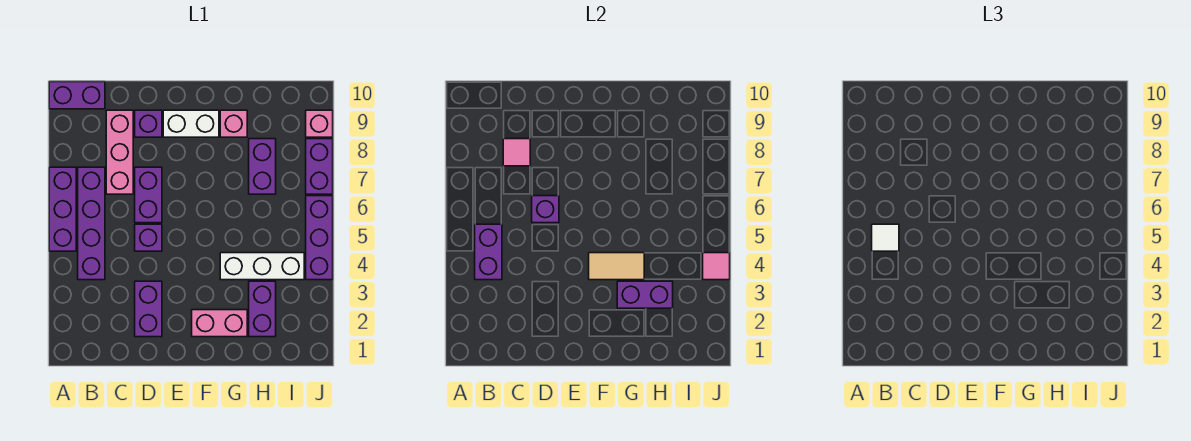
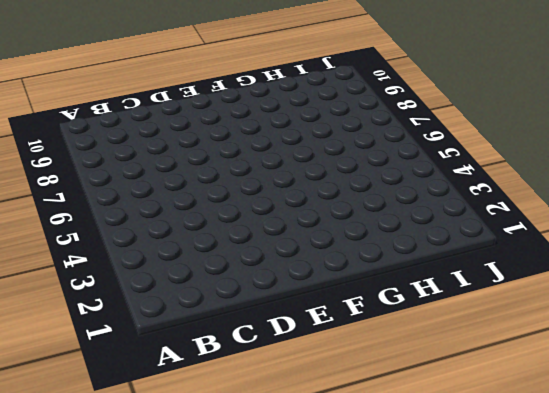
none -> purple brick A5:A7 level 1
none -> purple brick A10:B10 level 1
none -> purple brick B4:B7 level 1

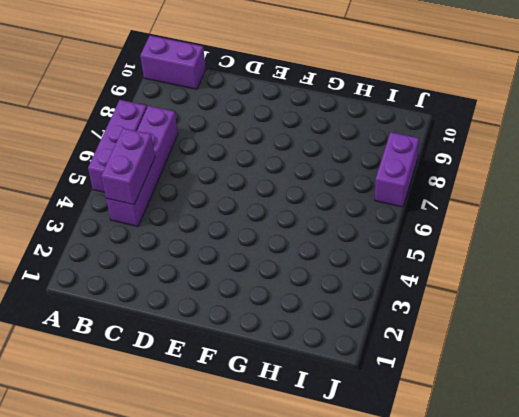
none -> pink brick C7:C9 level 1
none -> purple brick D2:D3 level 1
none -> purple brick D5 level 1

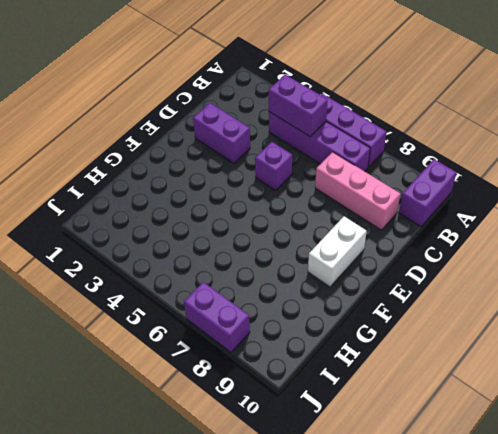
none -> purple brick D6:D7 level 1
none -> purple brick D9 level 1
none -> pink brick F2:G2 level 1

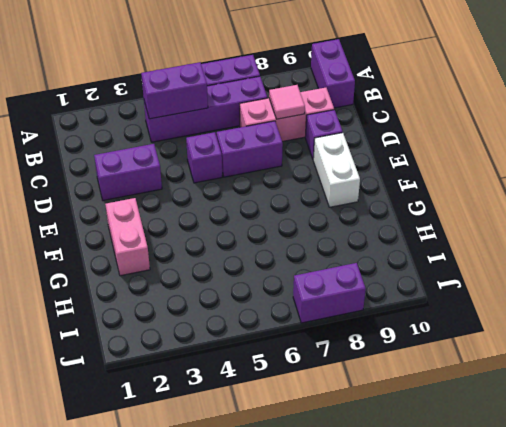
none -> white brick G4:I4 level 1
none -> pink brick G9 level 1
none -> purple brick H2:H3 level 1

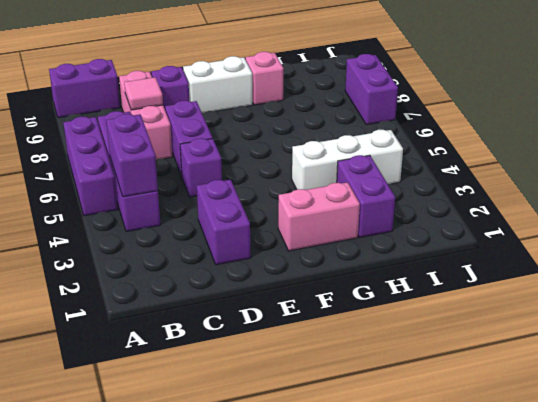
none -> purple brick H7:H8 level 1
none -> purple brick J4:J6 level 1
none -> pink brick J9 level 1

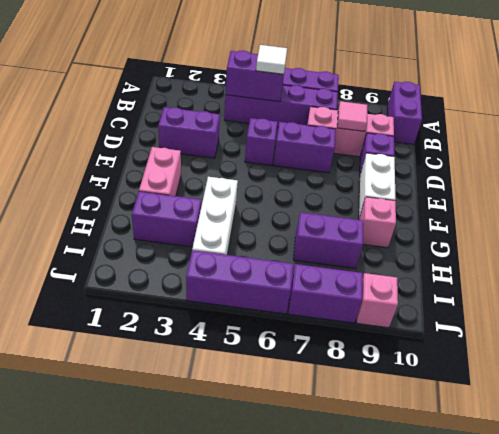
none -> purple brick D6 level 2
none -> tan tile F4:G4 level 2
none -> purple brick G3:H3 level 2

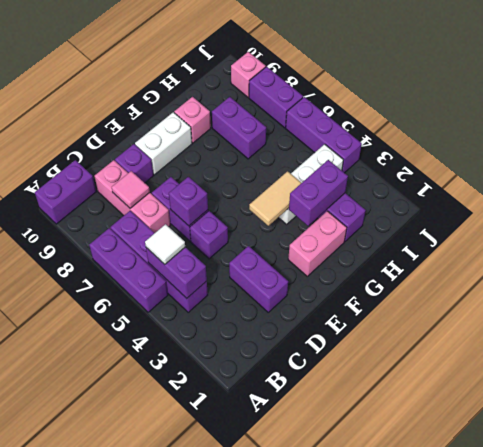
none -> pink tile J4 level 2

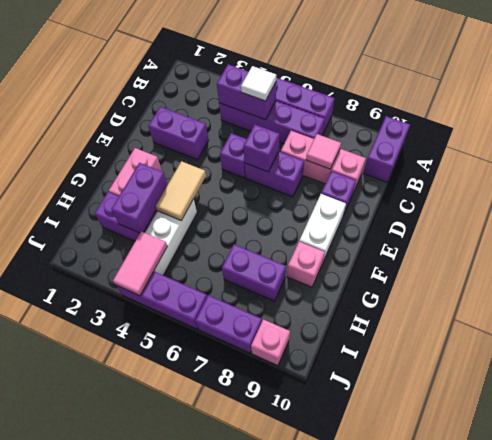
pink tile I4:J4 level 2 -> pink tile J4 level 2

